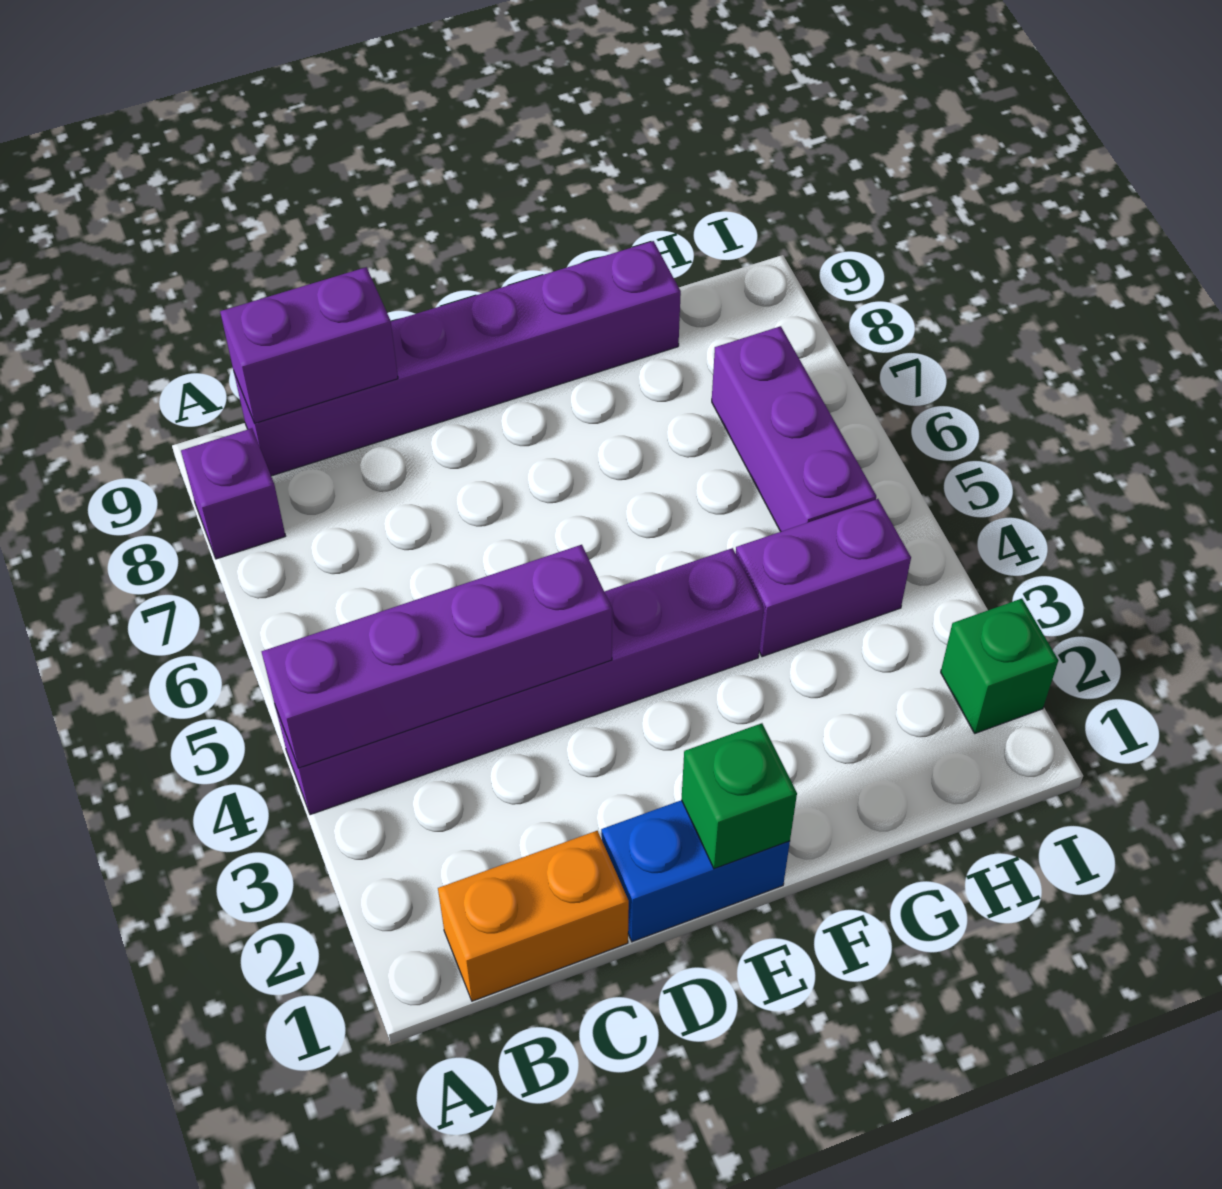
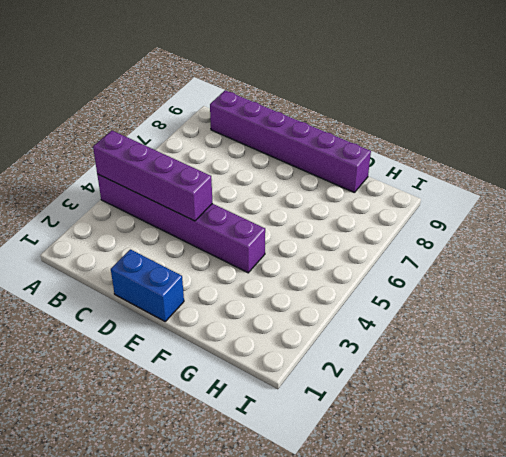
none -> purple brick A8 level 1
none -> orange brick B1:C1 level 1

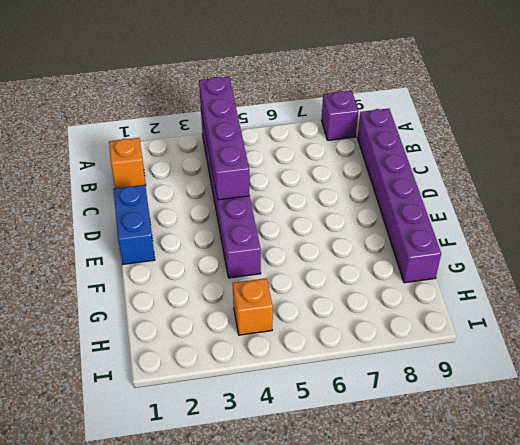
orange brick B1 level 1 -> orange brick B1:C1 level 1
orange brick H4 level 1 -> purple brick G4:H4 level 1
none -> purple brick H5:H7 level 1
none -> green brick I2 level 1

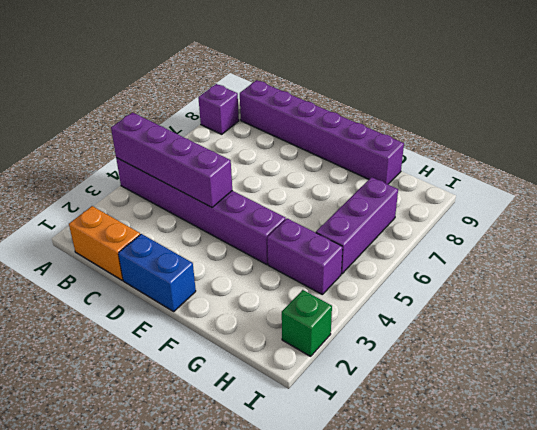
none -> purple brick B9:C9 level 2
none -> green brick E1 level 2

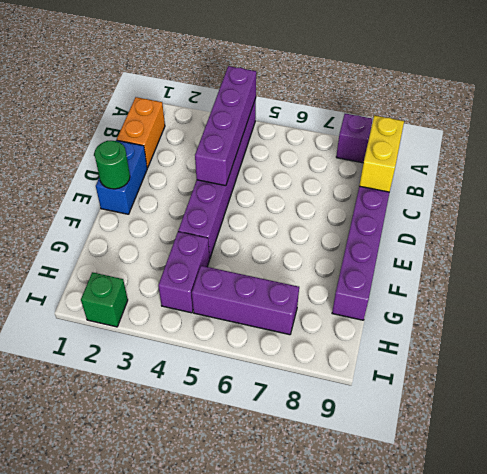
yellow brick B9:C9 level 2 -> purple brick B9:C9 level 2
green round brick E1 level 2 -> green brick E1 level 2

